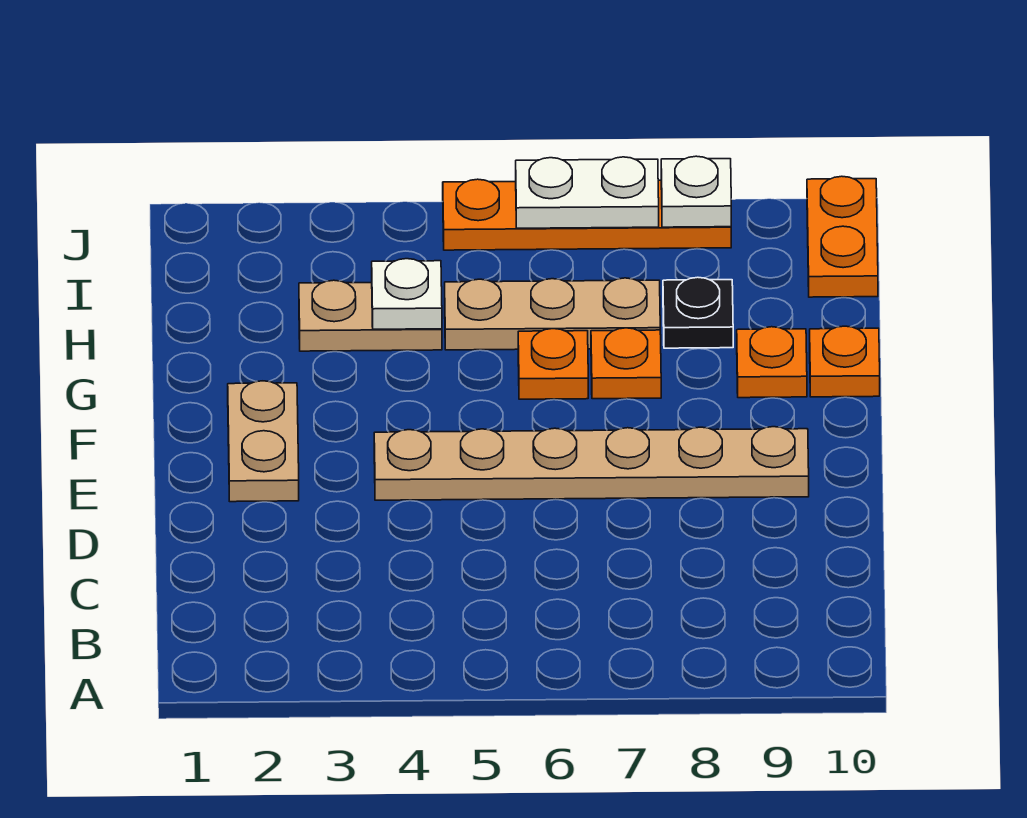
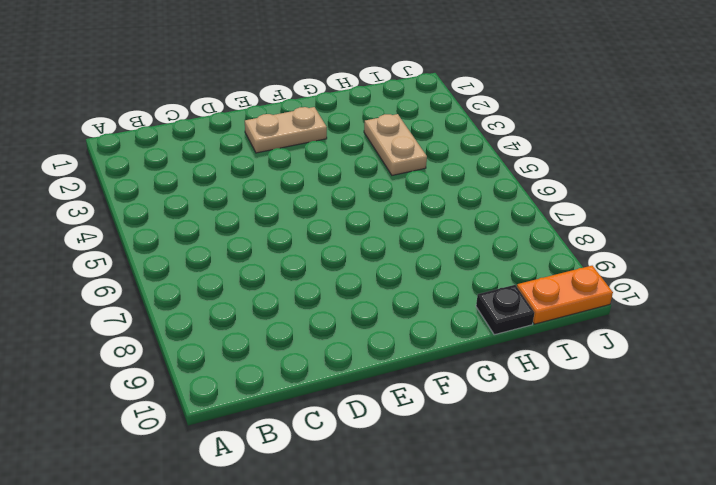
black plate H10 level 1 -> black plate H8 level 1
none -> tan plate E4:E9 level 1
none -> orange plate G6 level 1
none -> orange plate G7 level 1

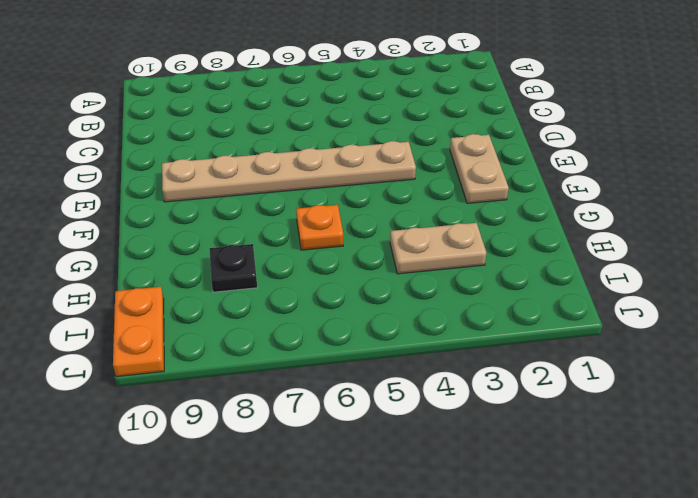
none -> orange plate G7 level 1
none -> orange plate G9 level 1
none -> orange plate G10 level 1

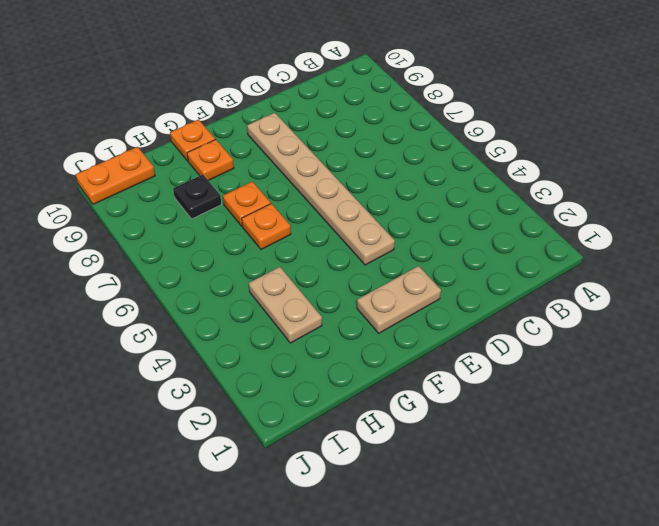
none -> tan plate H5:H7 level 1
none -> orange plate J5:J8 level 1
none -> white plate H4 level 2

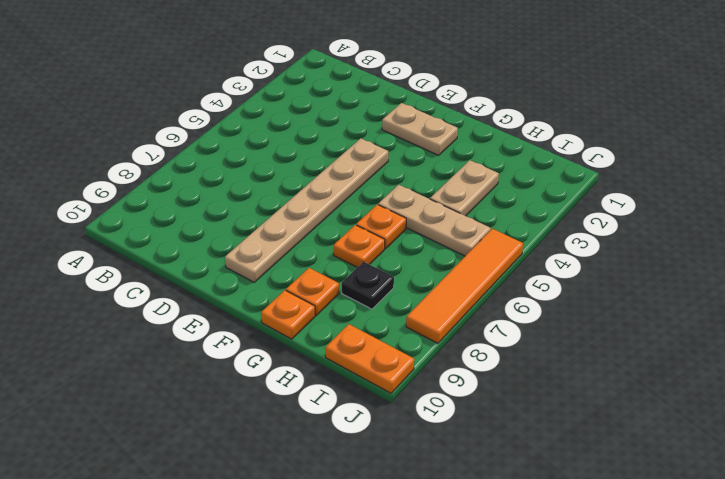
tan plate G5:I5 level 1 -> tan plate H5:H7 level 1
orange tile J5:J8 level 1 -> orange plate J5:J8 level 1
none -> white plate H4 level 2
none -> white plate J6:J7 level 2
none -> white plate J8 level 2

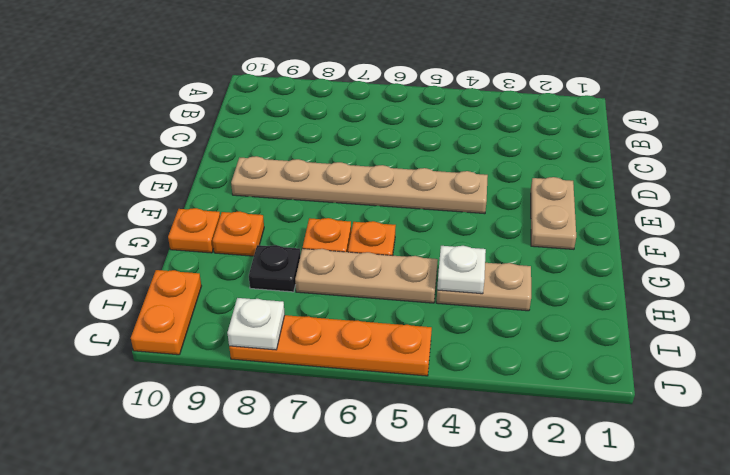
none -> white plate J6:J7 level 2

